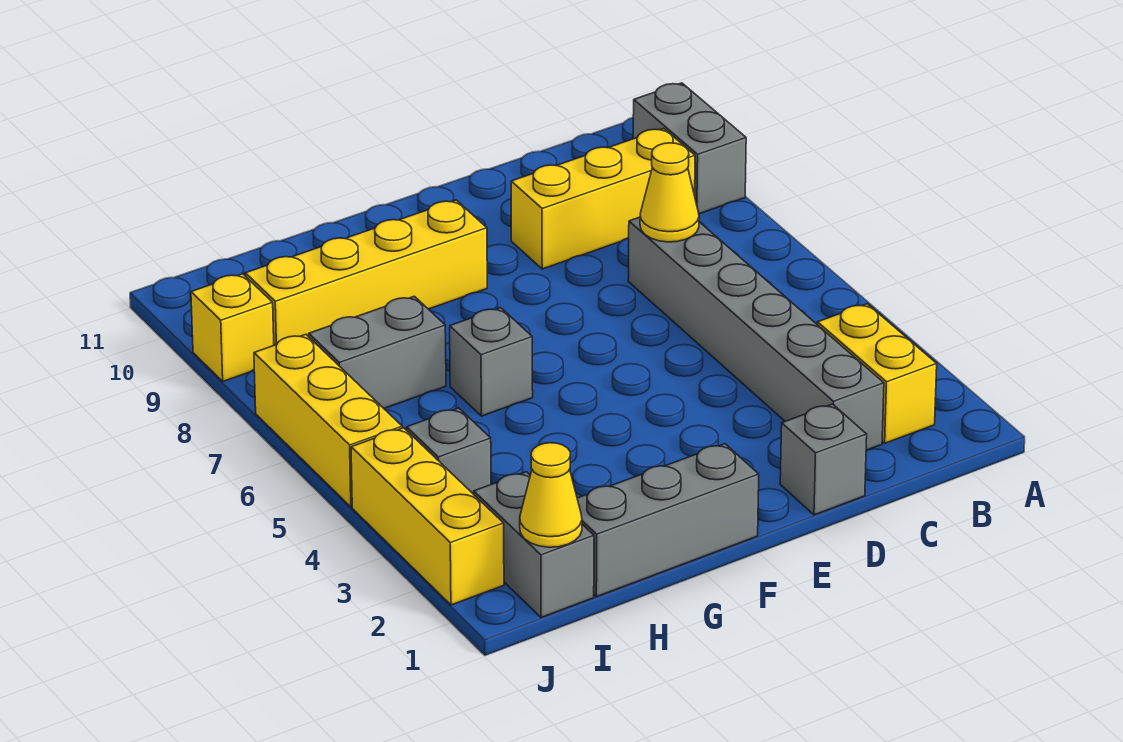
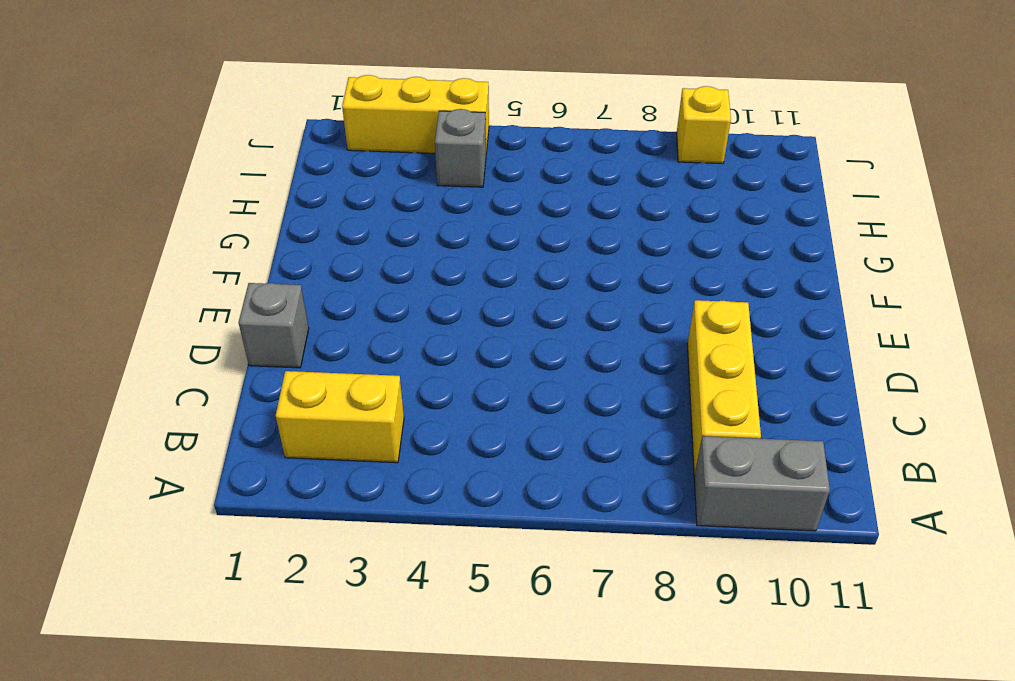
none -> grey brick C2:C7 level 1
none -> grey brick F1:H1 level 1
none -> yellow brick F9:I9 level 1

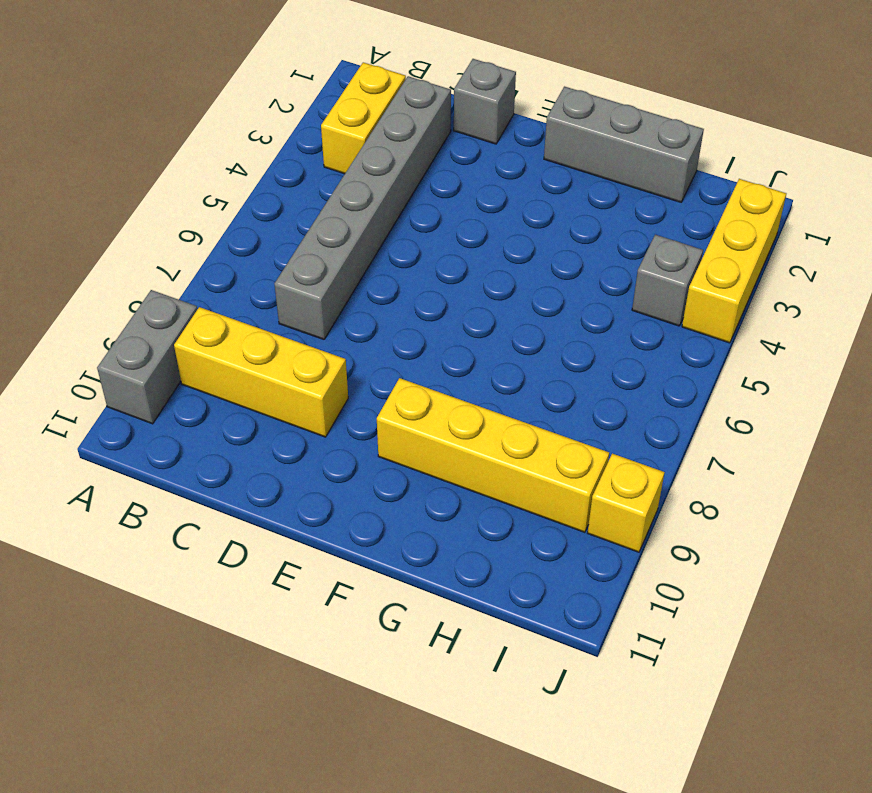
none -> grey brick G6 level 1
none -> grey brick H7:I7 level 1
none -> grey brick I1:I2 level 1

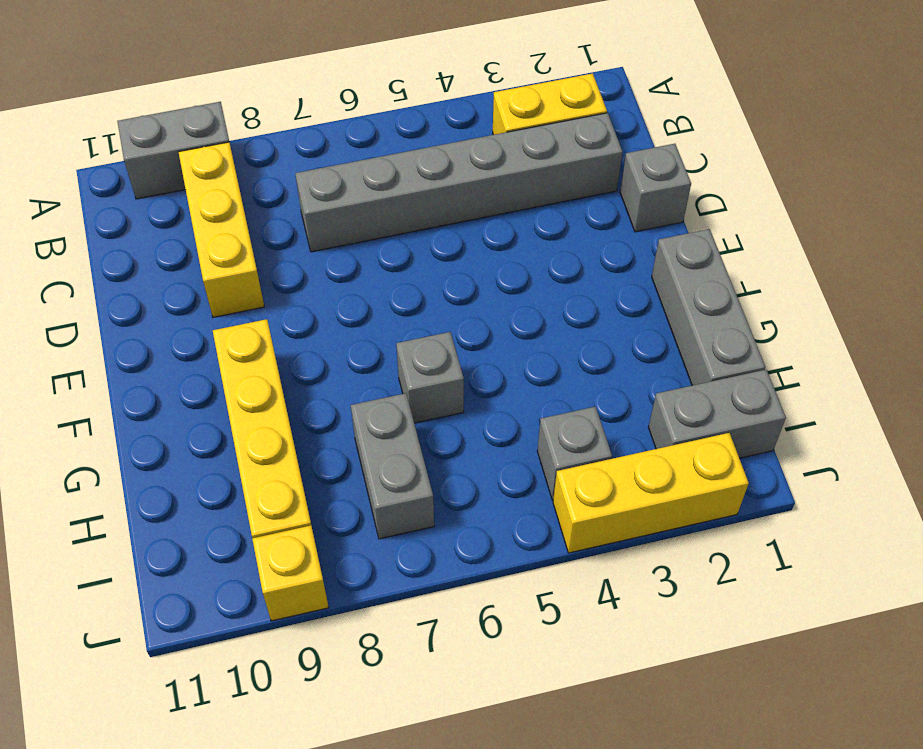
none -> yellow brick J5:J7 level 1
none -> yellow cone C7 level 2
none -> yellow cone I1 level 2

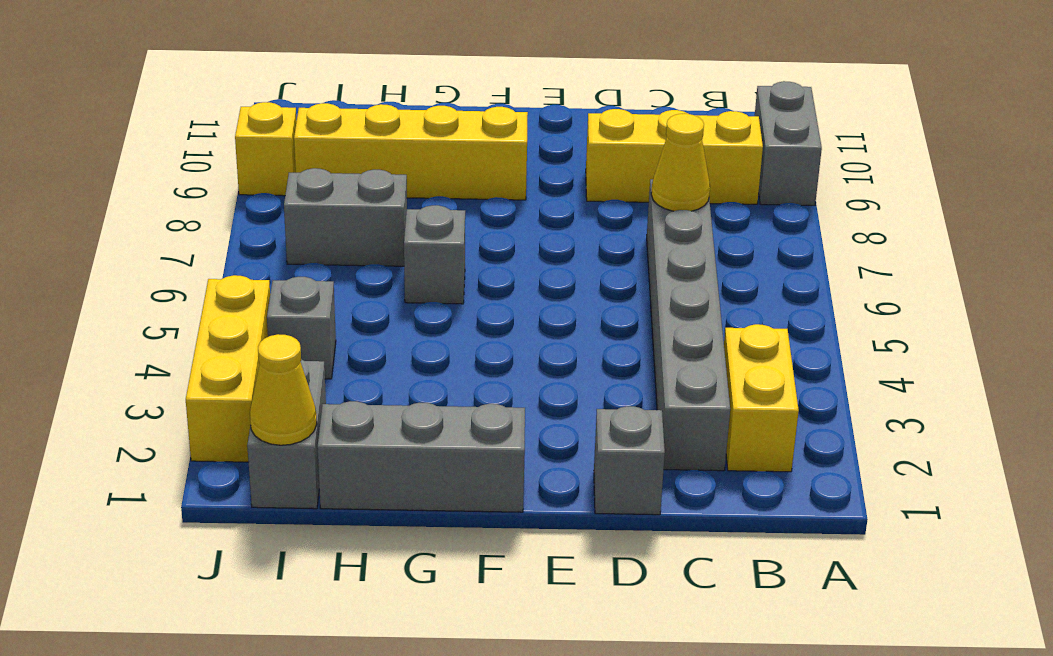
none -> yellow brick J5:J7 level 1

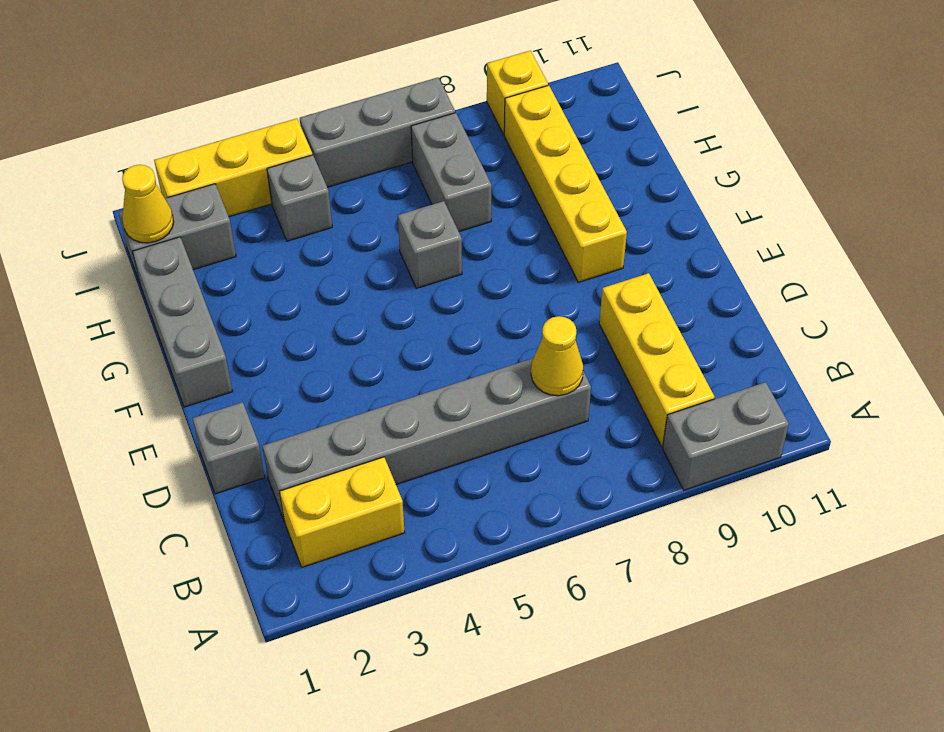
grey brick J5:J7 level 1 -> yellow brick J5:J7 level 1

